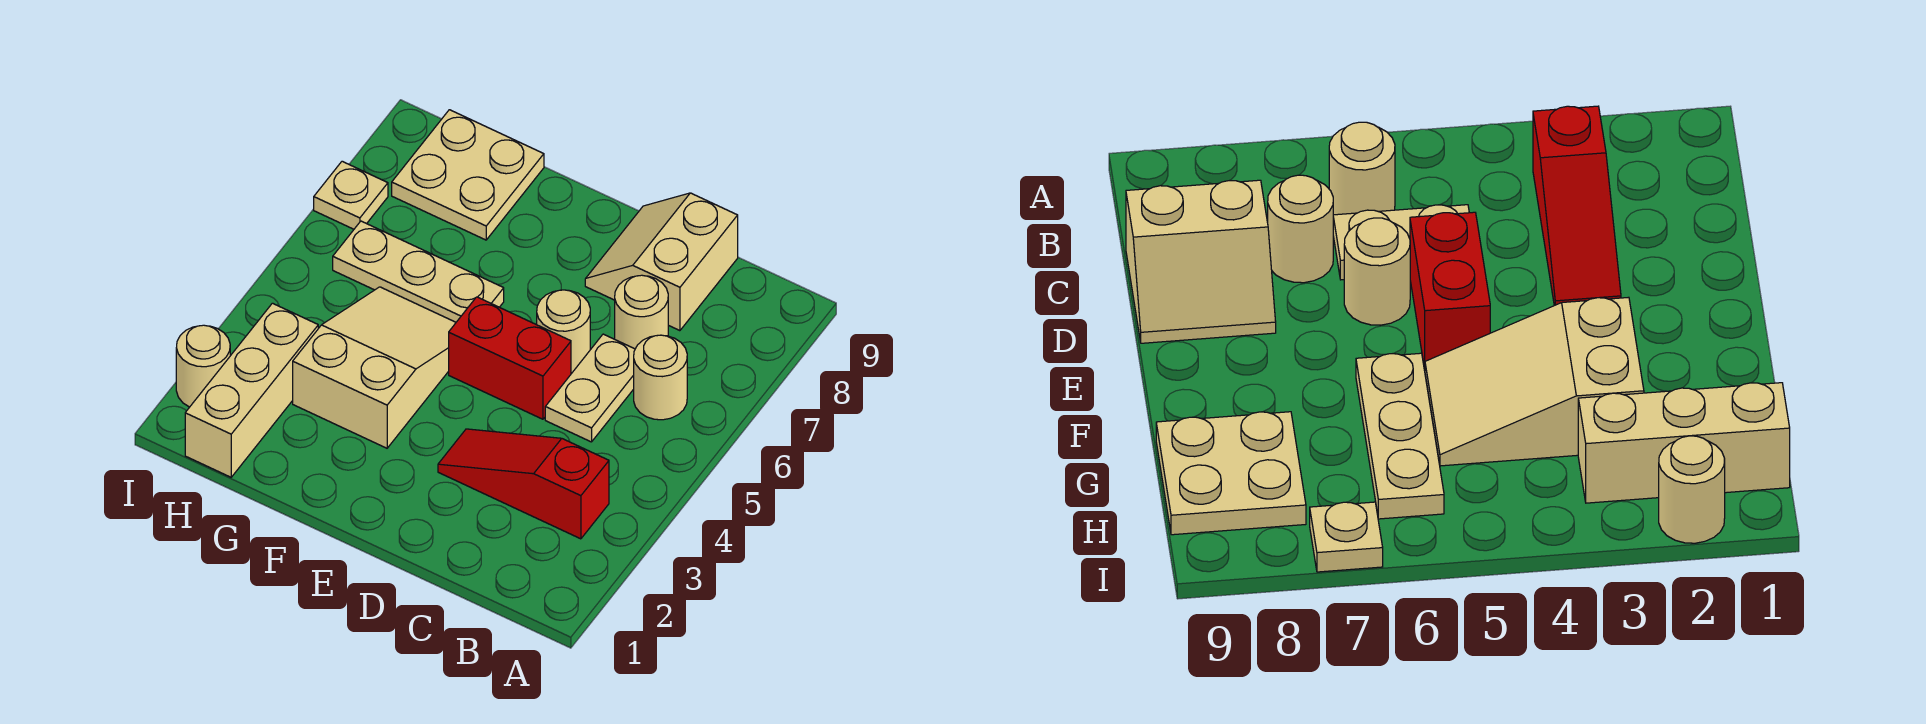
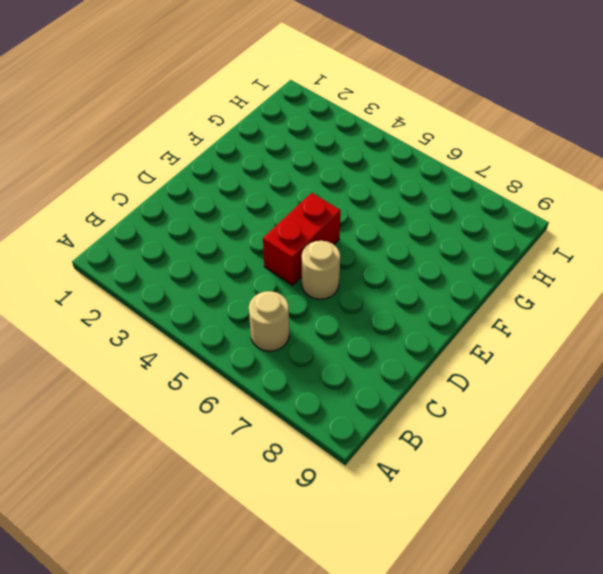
none -> red slope B3:D3 level 1 top B
none -> tan plate C5:C6 level 1
none -> tan round brick C7 level 1

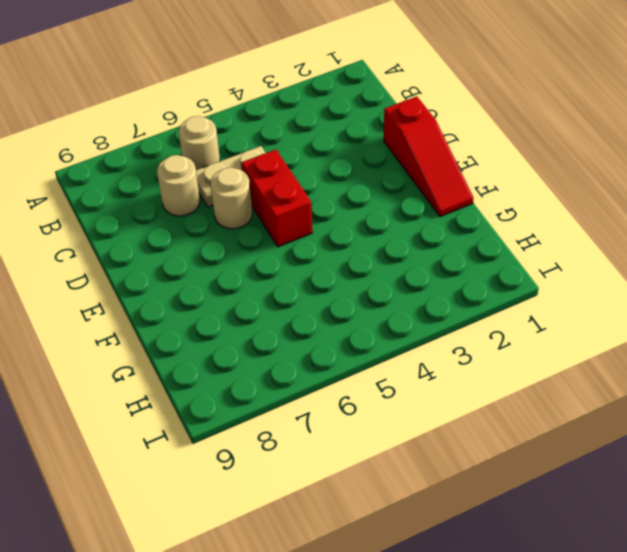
red slope D1:F1 level 1 top D -> red slope B3:D3 level 1 top B
none -> tan slope C8:D9 level 1 top C
none -> tan slope F3:G5 level 1 top 3
none -> tan plate F6:H6 level 1

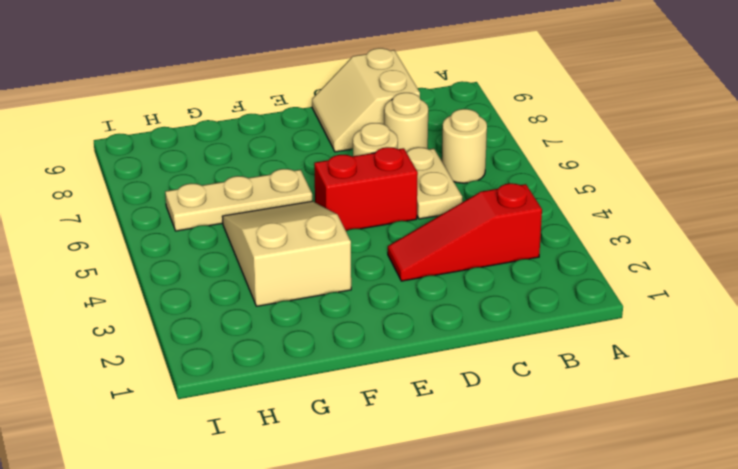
none -> tan plate G8:H9 level 1
none -> tan brick H1:H3 level 1
none -> tan round brick I2 level 1

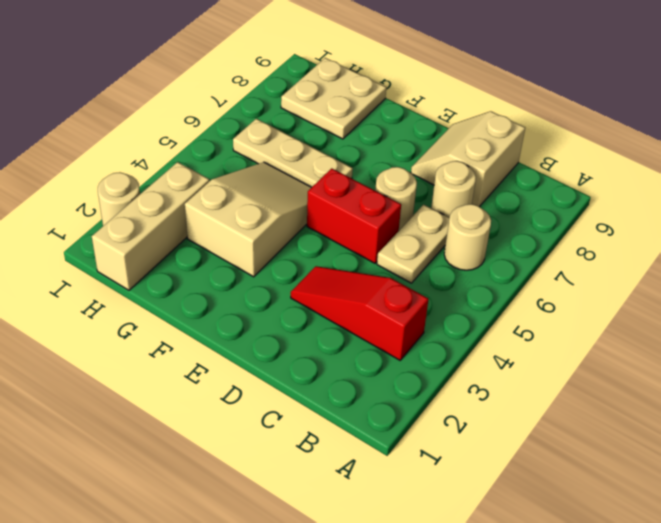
none -> tan plate I7 level 1

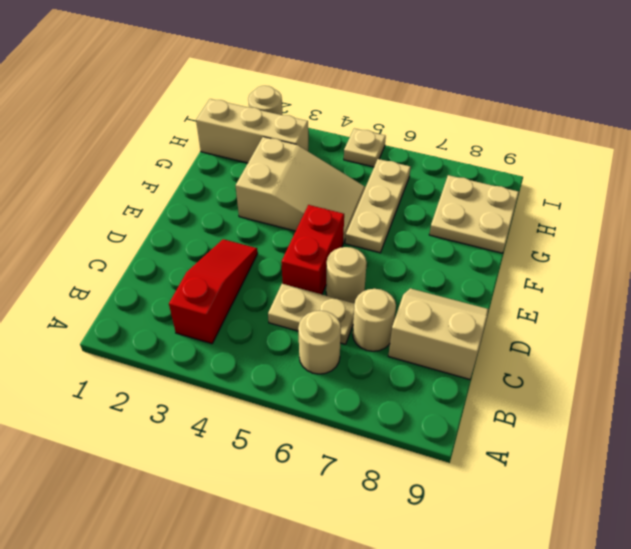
tan plate I5 level 1 -> tan plate I7 level 1

